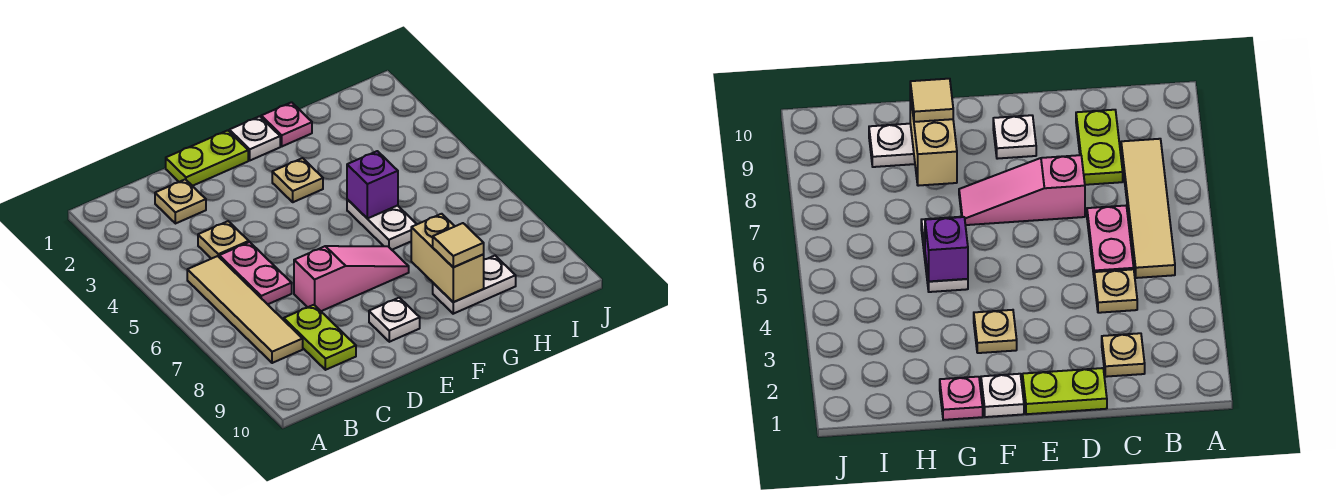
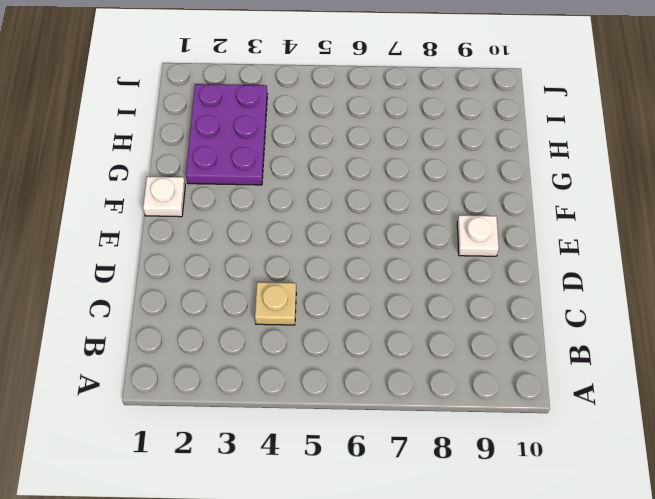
purple plate G2:I3 level 1 -> none
none -> tan tile B5:B8 level 1
none -> tan plate C2 level 1
none -> pink plate C5:C6 level 1

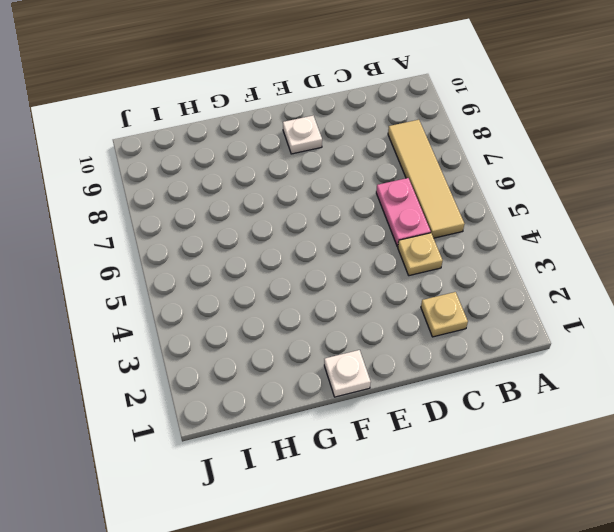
none -> lime plate C8:C9 level 1
none -> lime plate D1:E1 level 1
none -> pink slope D7:F7 level 1 top D

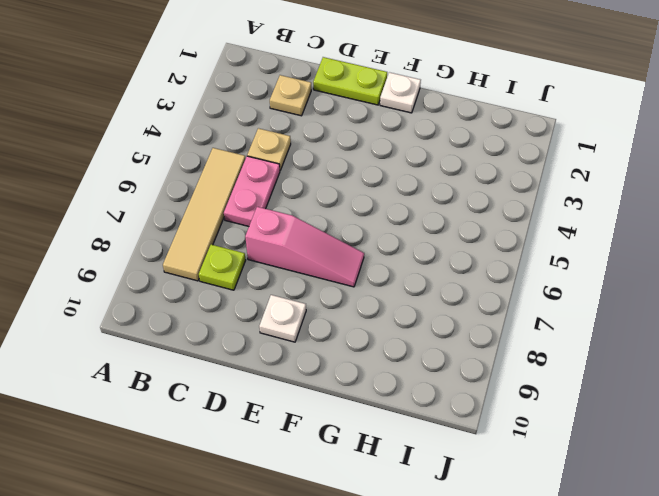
lime plate C8 level 1 -> lime plate C8:C9 level 1
none -> tan plate F3 level 1
none -> pink plate G1 level 1
none -> white plate G5:G6 level 1

